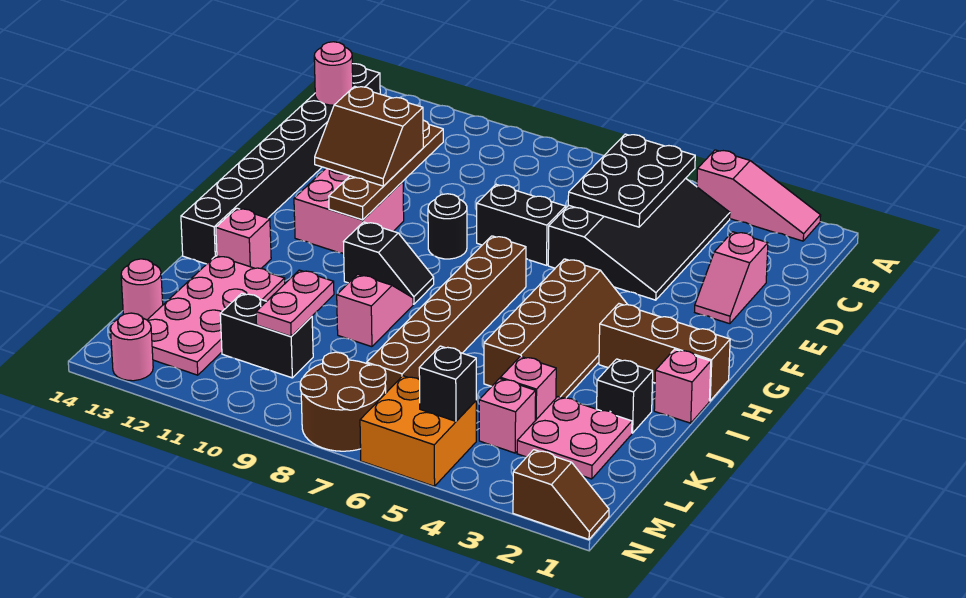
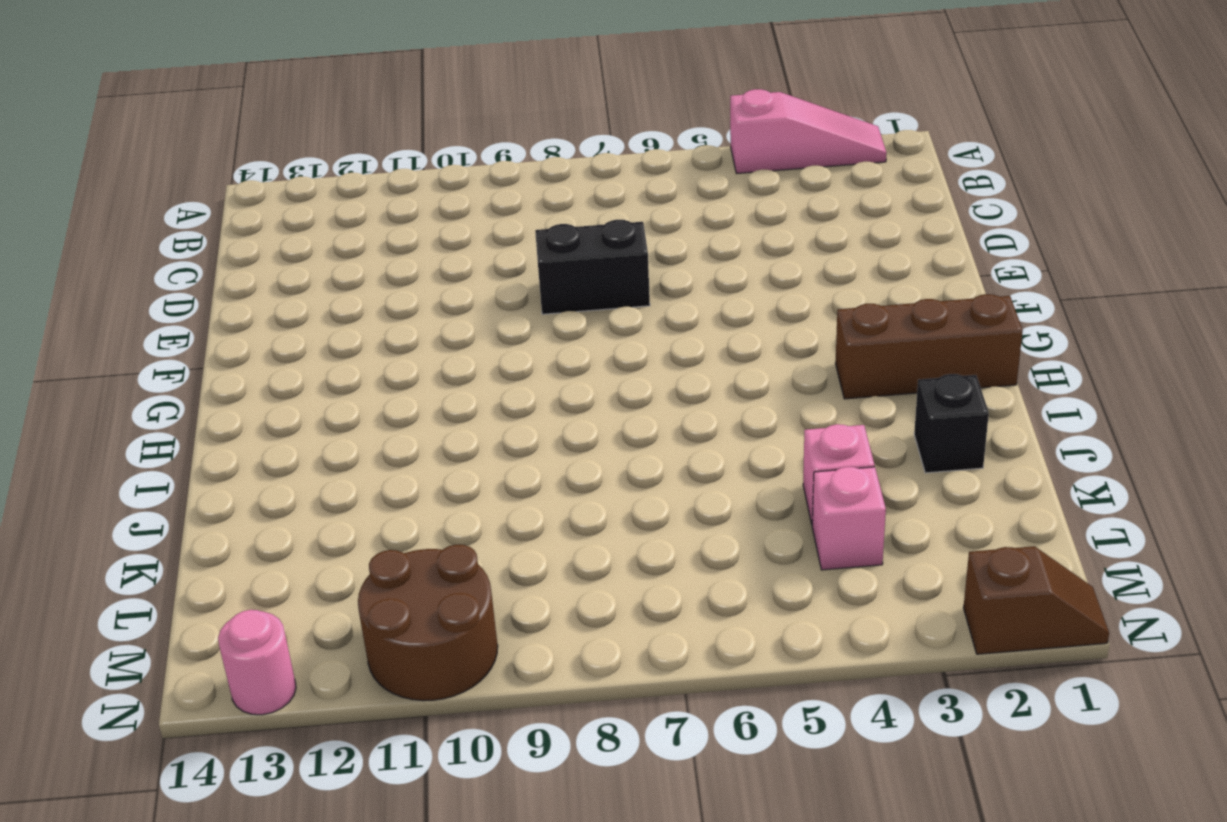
brown round brick M10:N11 level 1 -> brown round brick M7:N8 level 1
none -> black slope B4:E6 level 1 top 6
none -> black brick B14:I14 level 1
none -> pink slope D2:E2 level 1 top D
none -> black round brick F9 level 1

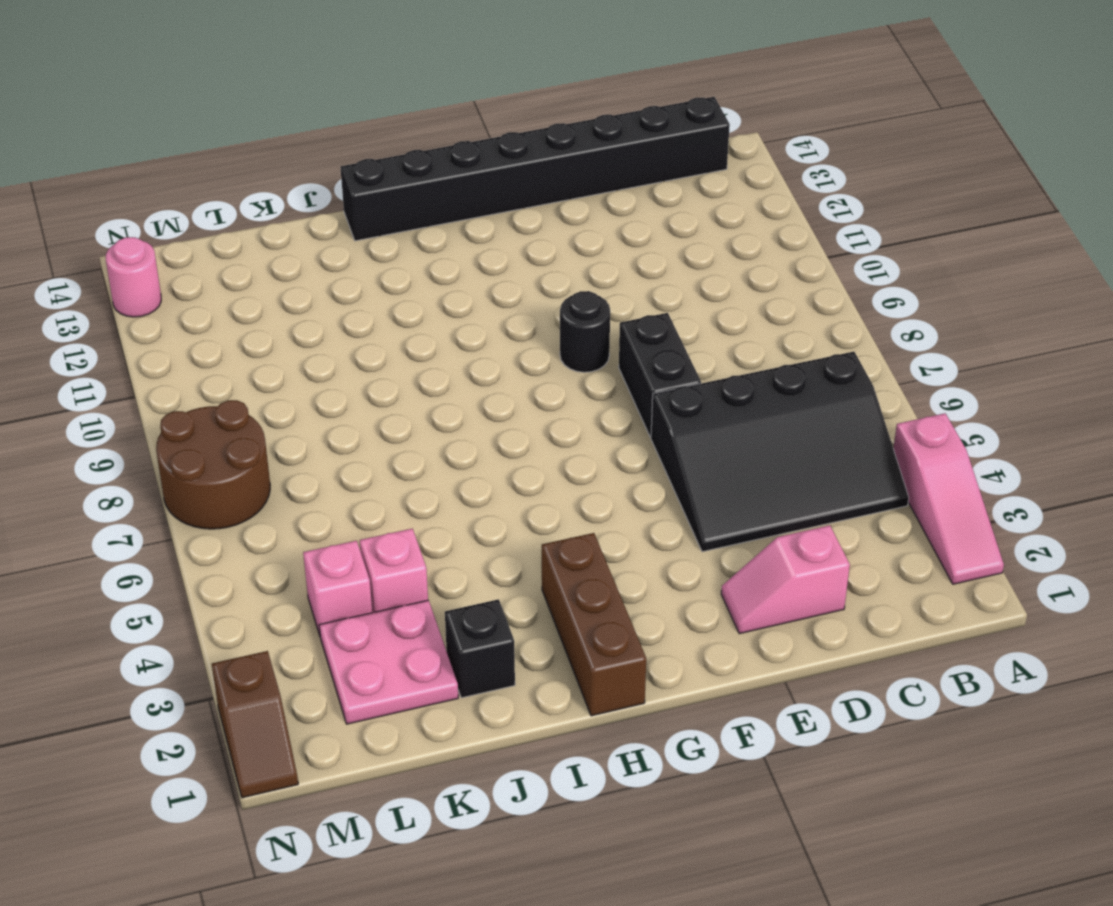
none -> pink brick F11:G12 level 1
none -> brown slope G4:J5 level 1 top 5
none -> brown brick G7:L7 level 1
none -> black slope H9:H10 level 1 top 10

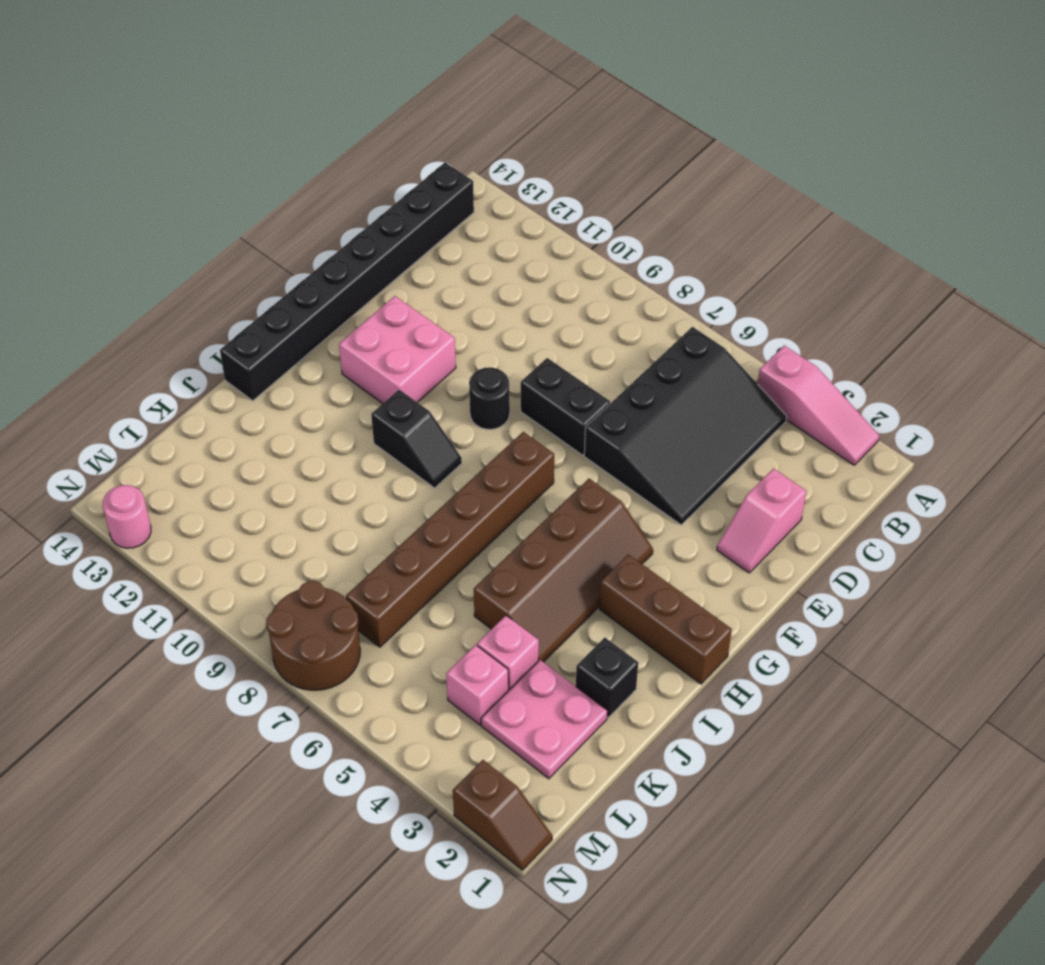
none -> pink brick I1 level 1
none -> pink slope I9:J9 level 1 top J
none -> pink brick I13 level 1
none -> pink plate J12:M13 level 1

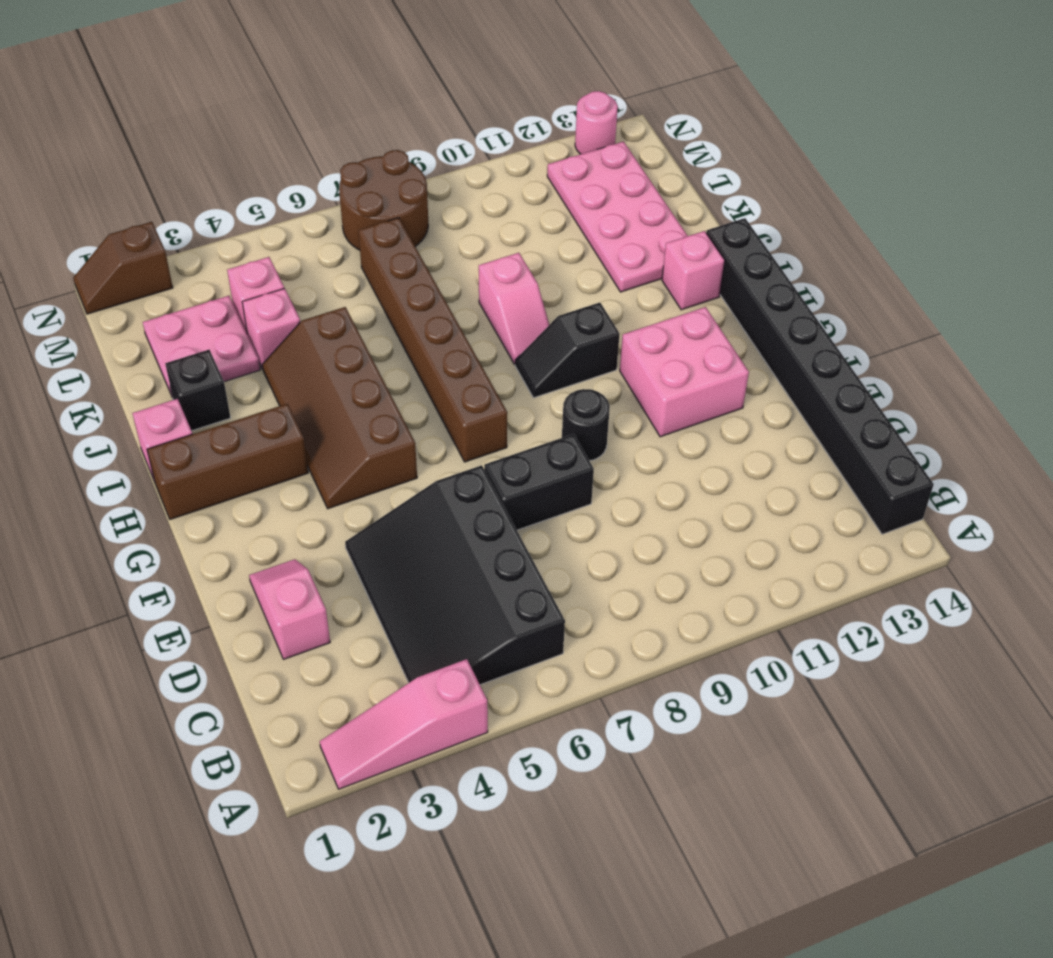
none -> black brick L10:L11 level 1
none -> pink round brick L14 level 1
none -> orange brick M5:N6 level 1
none -> black plate B5:D6 level 2

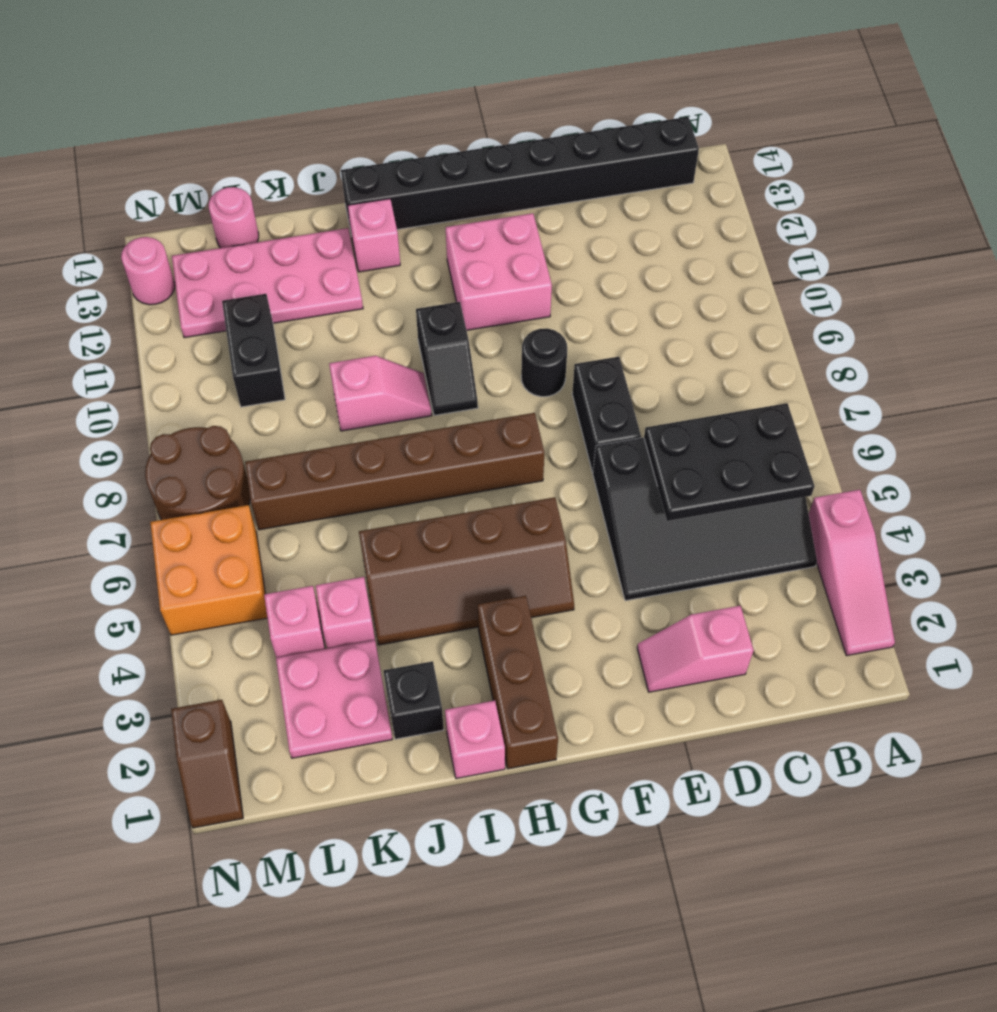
none -> pink round brick C14 level 2
none -> brown plate D11:G11 level 2
none -> pink plate K10:L10 level 2
none -> black brick M5 level 2

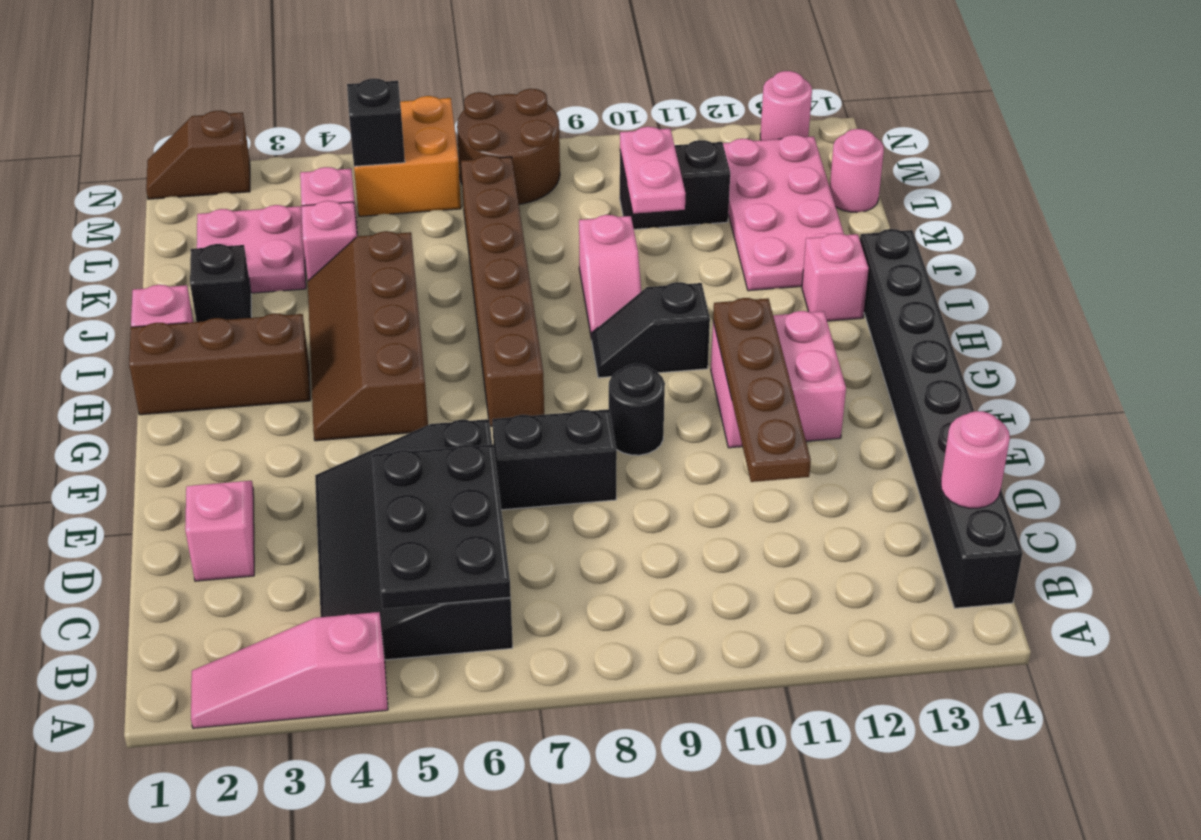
none -> brown slope E11:F12 level 3 top E

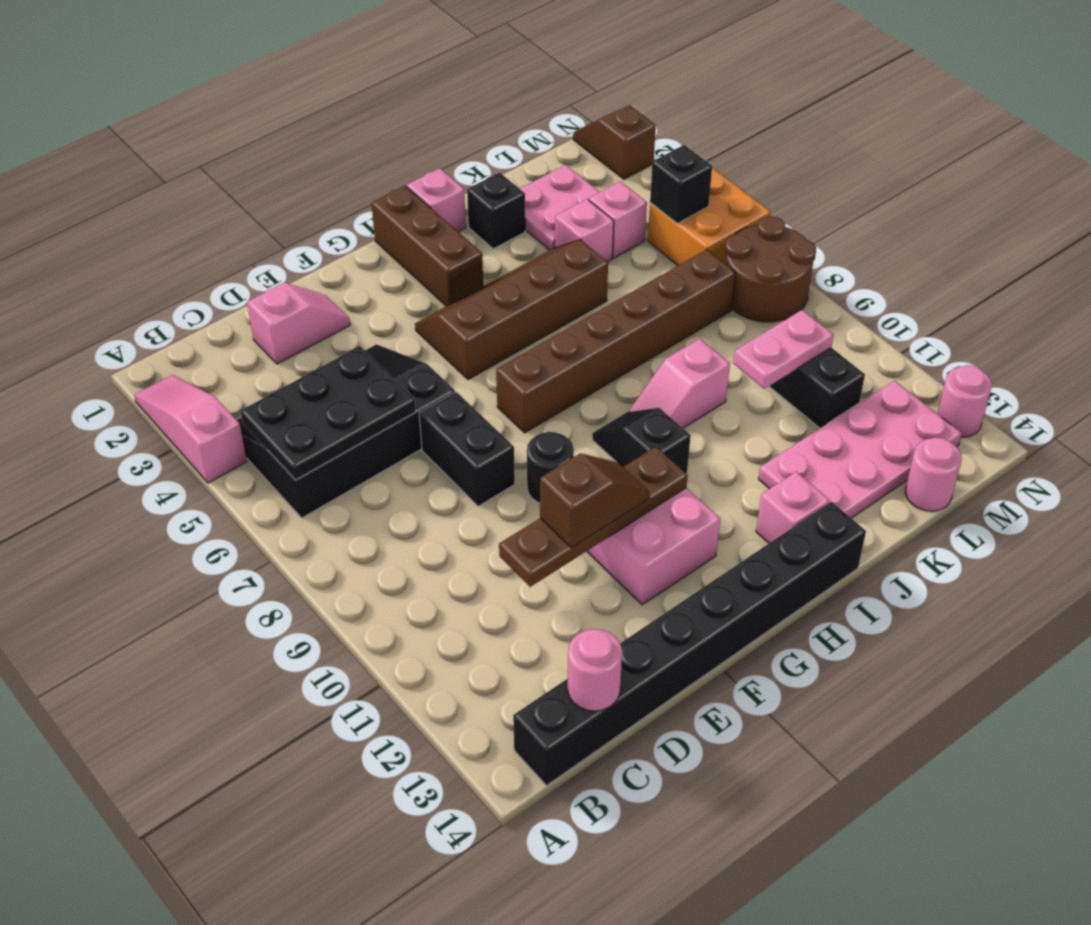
brown slope E11:F11 level 3 top E -> brown slope E11:F12 level 3 top E

